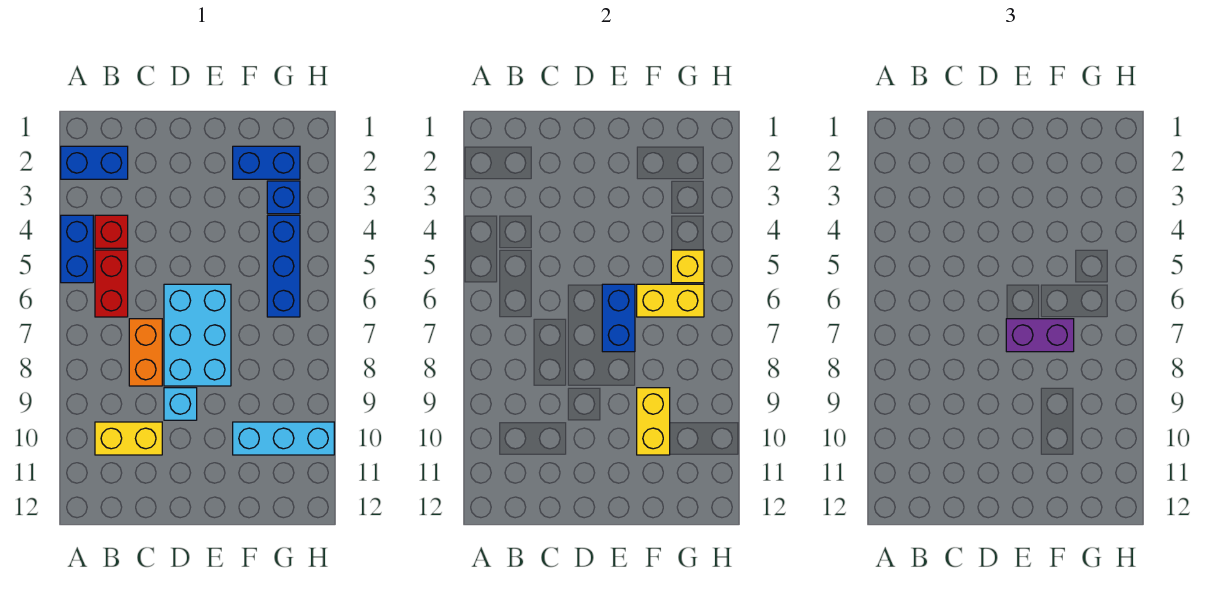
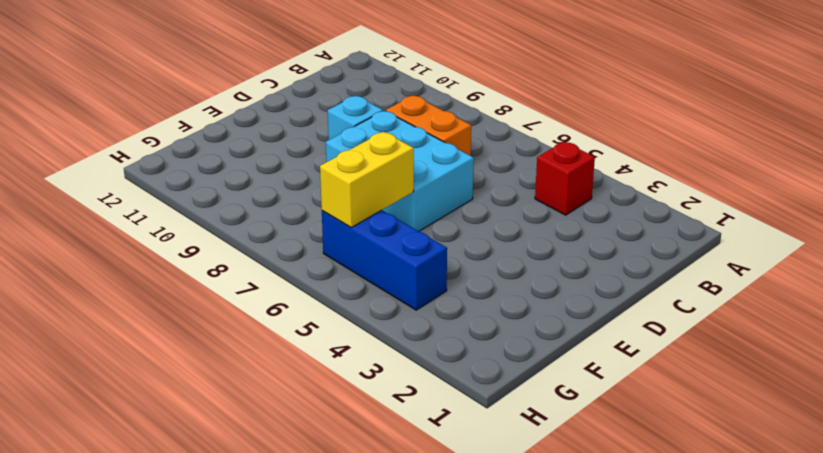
none -> blue brick A2:B2 level 1
none -> blue brick A4:A5 level 1
none -> red brick B5:B6 level 1

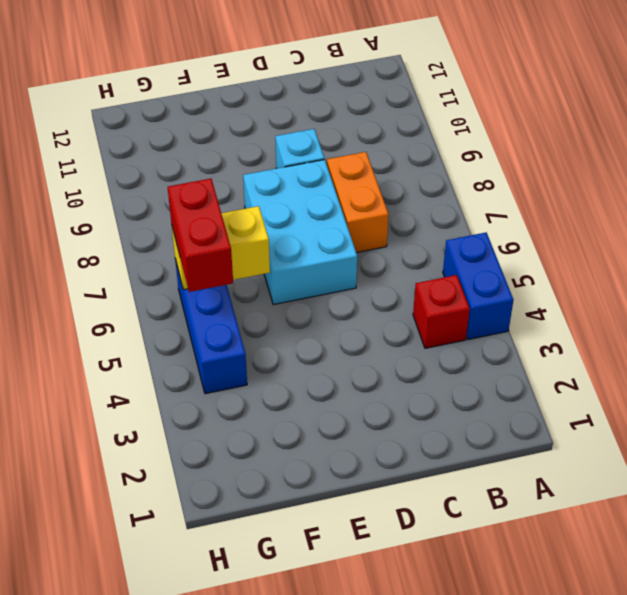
red brick G5:G6 level 3 -> red brick B5:B6 level 1
none -> blue brick A2:B2 level 1
none -> yellow brick B10:C10 level 1
none -> blue brick F2:G2 level 1

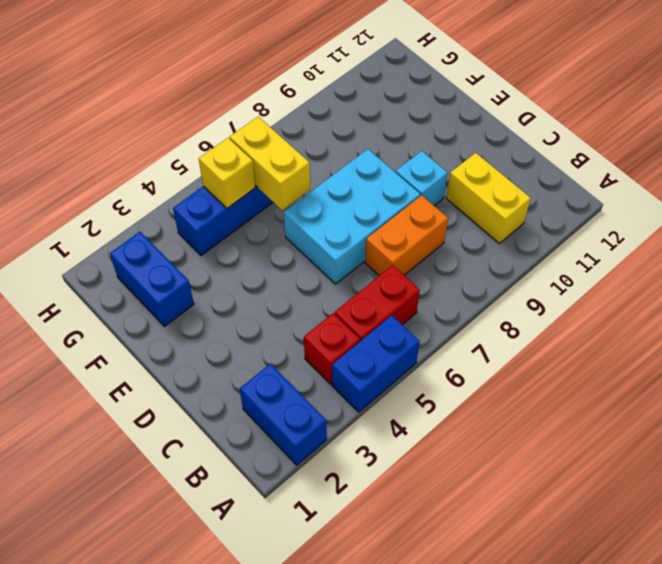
none -> cyan brick F10:H10 level 1
none -> blue brick G3 level 1
none -> blue brick E6:E7 level 2

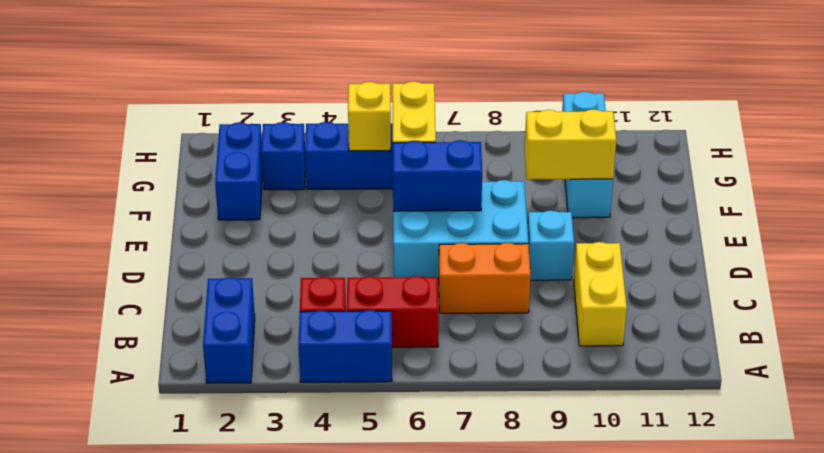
none -> purple brick E7:F7 level 3

